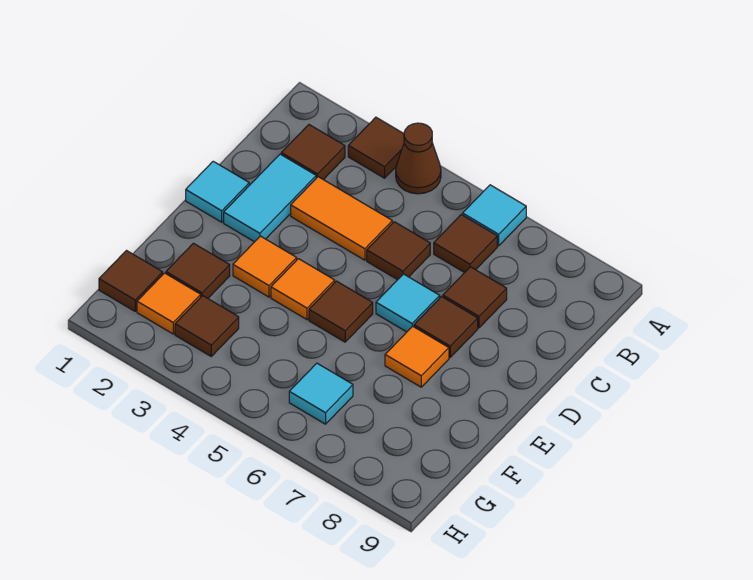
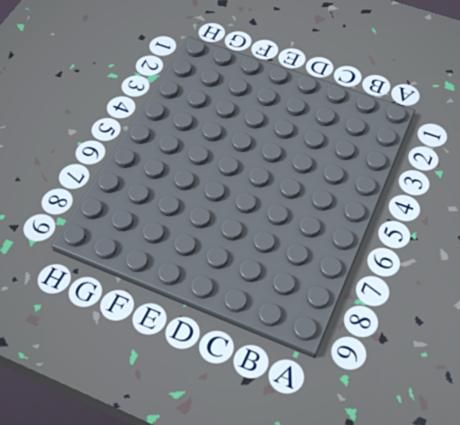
none -> brown tile A3 level 1
none -> brown cone A4 level 1
none -> cyan tile A6 level 1

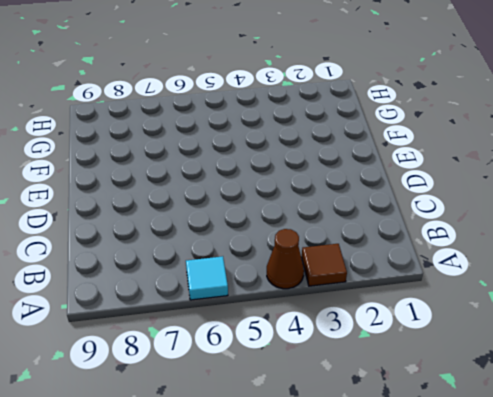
none -> brown tile B2 level 1
none -> brown tile B6 level 1
none -> cyan tile C2:D2 level 1

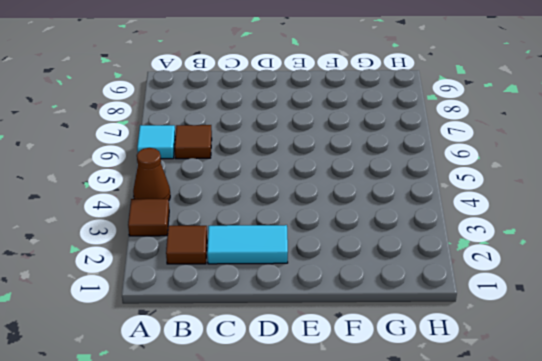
none -> orange tile C3:C4 level 1
none -> brown tile C5 level 1
none -> brown tile C7 level 1

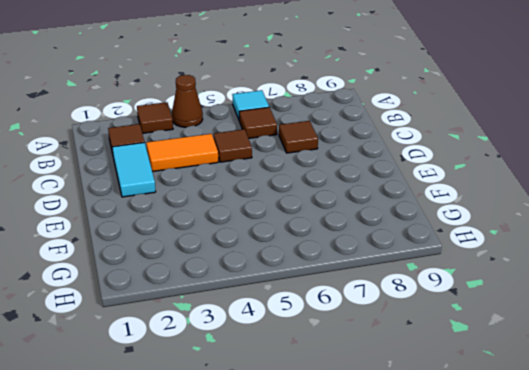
none -> cyan tile D1 level 1
none -> cyan tile D6 level 1
none -> brown tile D7 level 1

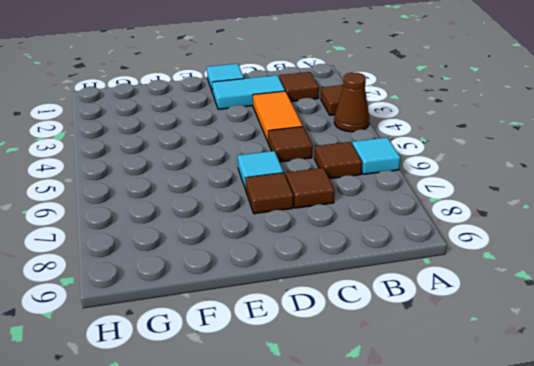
none -> orange tile E3 level 1
none -> orange tile E4 level 1
none -> brown tile E5 level 1

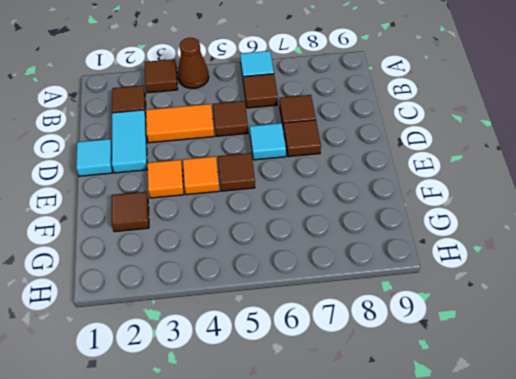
none -> orange tile E7 level 1
none -> brown tile G1 level 1
none -> orange tile G2 level 1

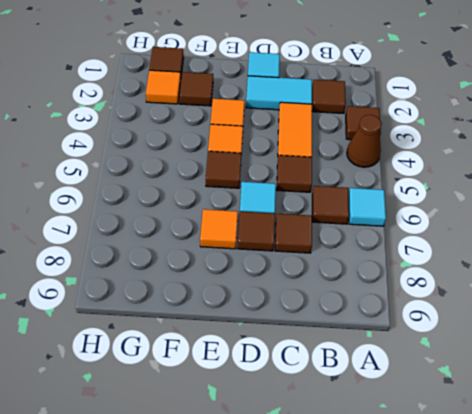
none -> brown tile G3 level 1
none -> cyan tile G6 level 1

